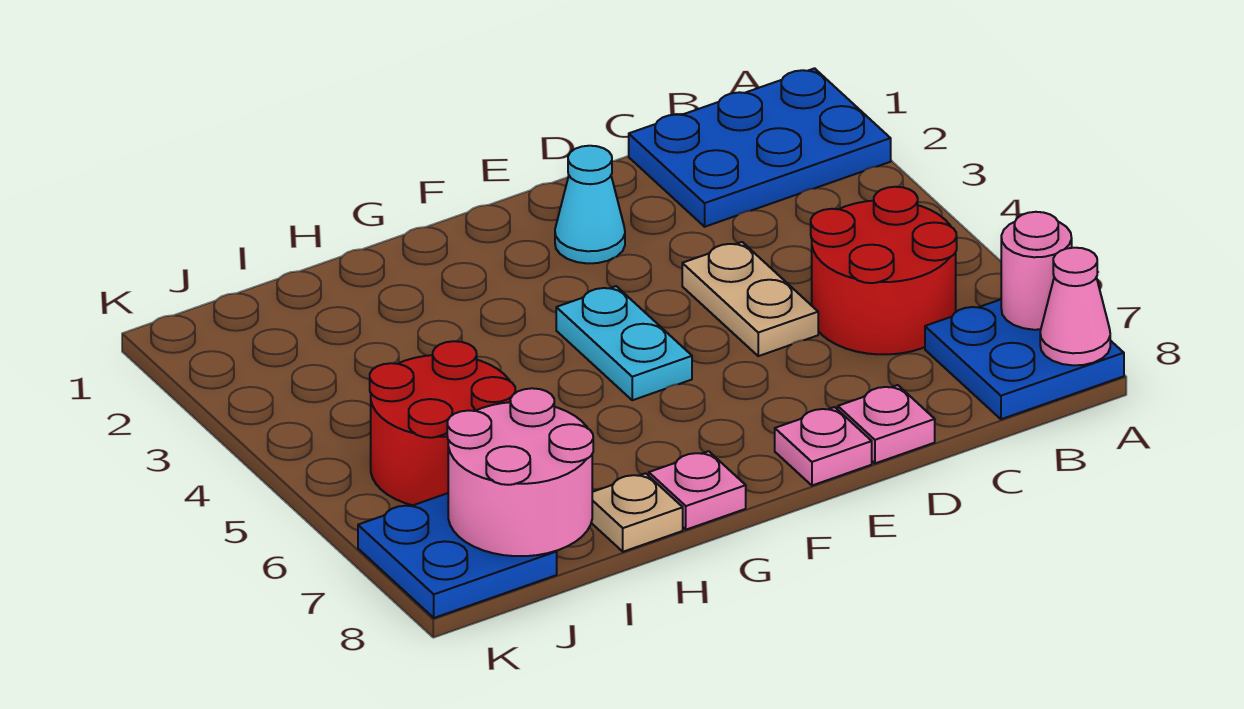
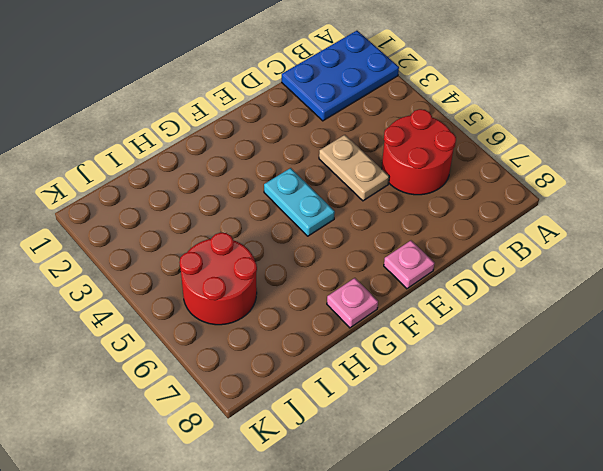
none -> blue plate A7:B8 level 1
none -> pink plate D8 level 1
none -> cyan cone E2 level 1

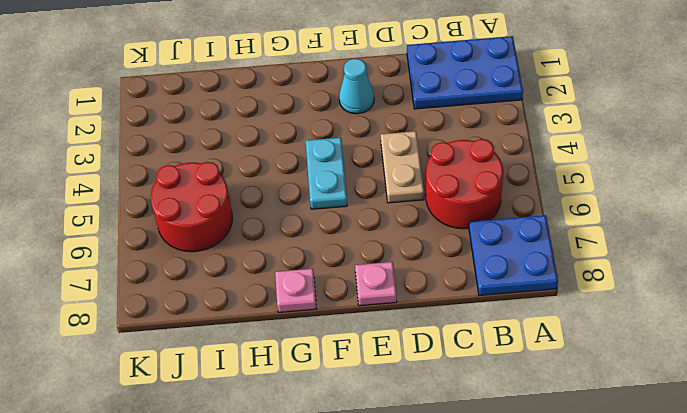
none -> pink plate D8 level 1
none -> tan plate H8 level 1
none -> blue plate J7:K8 level 1

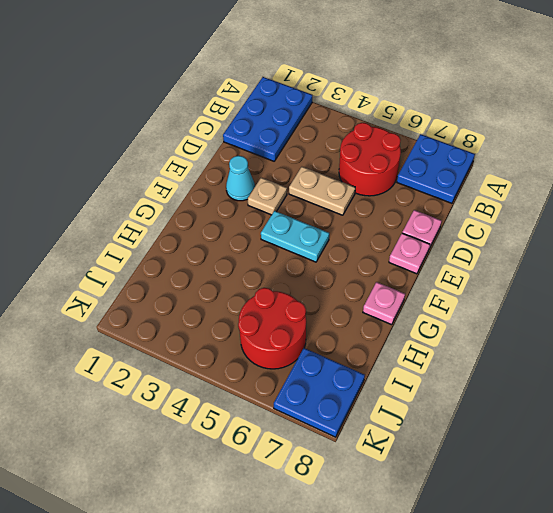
tan plate E3 level 1 -> tan plate H8 level 1
none -> pink round brick A7 level 2
none -> pink cone A8 level 2
none -> pink round brick I7:J8 level 2

